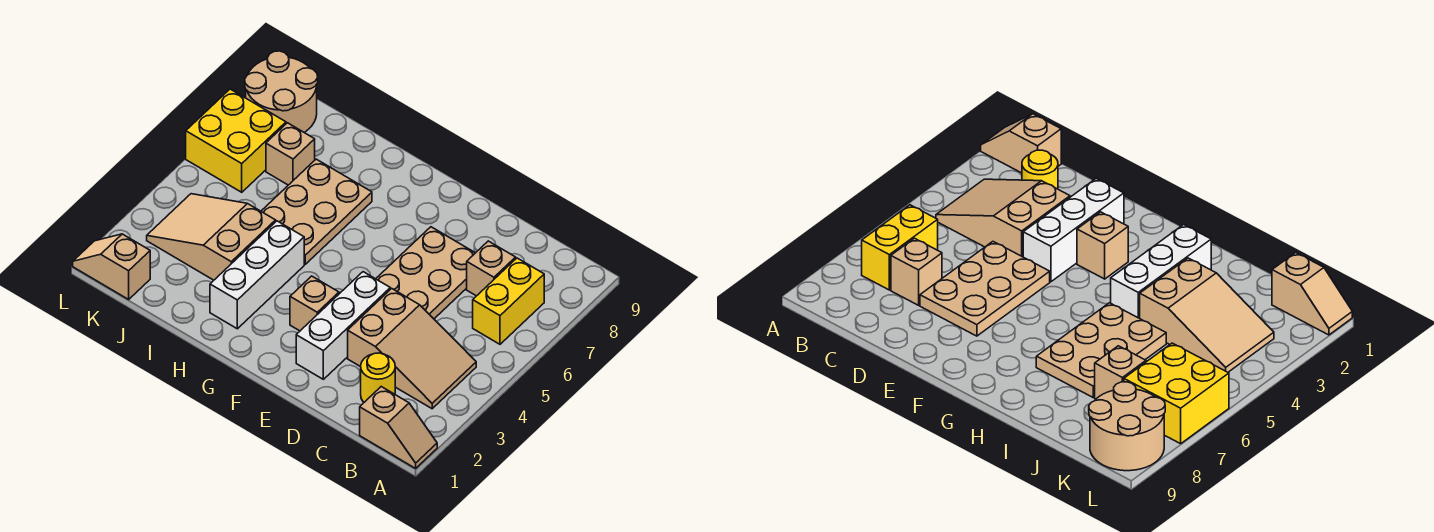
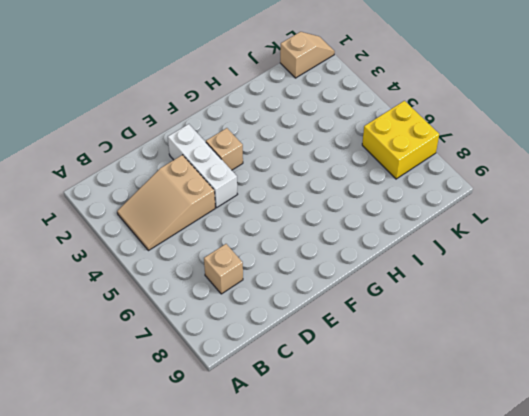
none -> tan slope A1:B1 level 1 top B
none -> yellow brick B6:B7 level 1
none -> yellow round brick C2 level 1

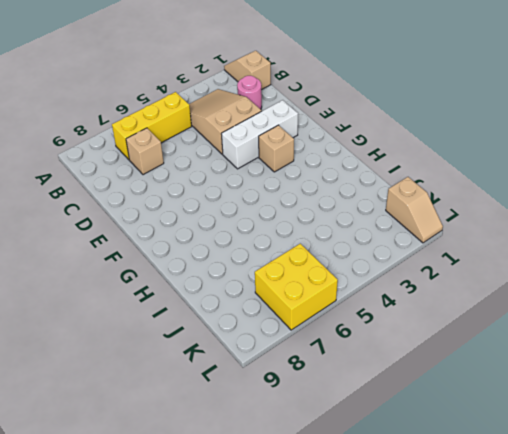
yellow brick B5:B7 level 1 -> yellow brick B6:B7 level 1
pink round brick C2 level 1 -> yellow round brick C2 level 1
none -> tan plate D5:E7 level 1
none -> white brick H2:H4 level 1
none -> tan plate H5:I7 level 1

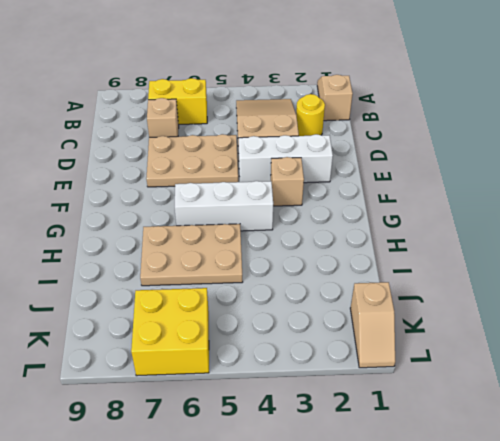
white brick G4:G6 level 1 -> white brick H2:H4 level 1
none -> tan slope I3:K4 level 1 top I
none -> tan brick J7 level 1
none -> tan round brick K8:L9 level 1

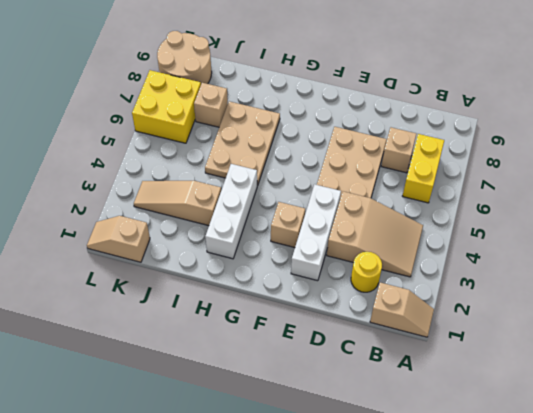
tan slope I3:K3 level 1 top I -> tan slope I3:K4 level 1 top I

